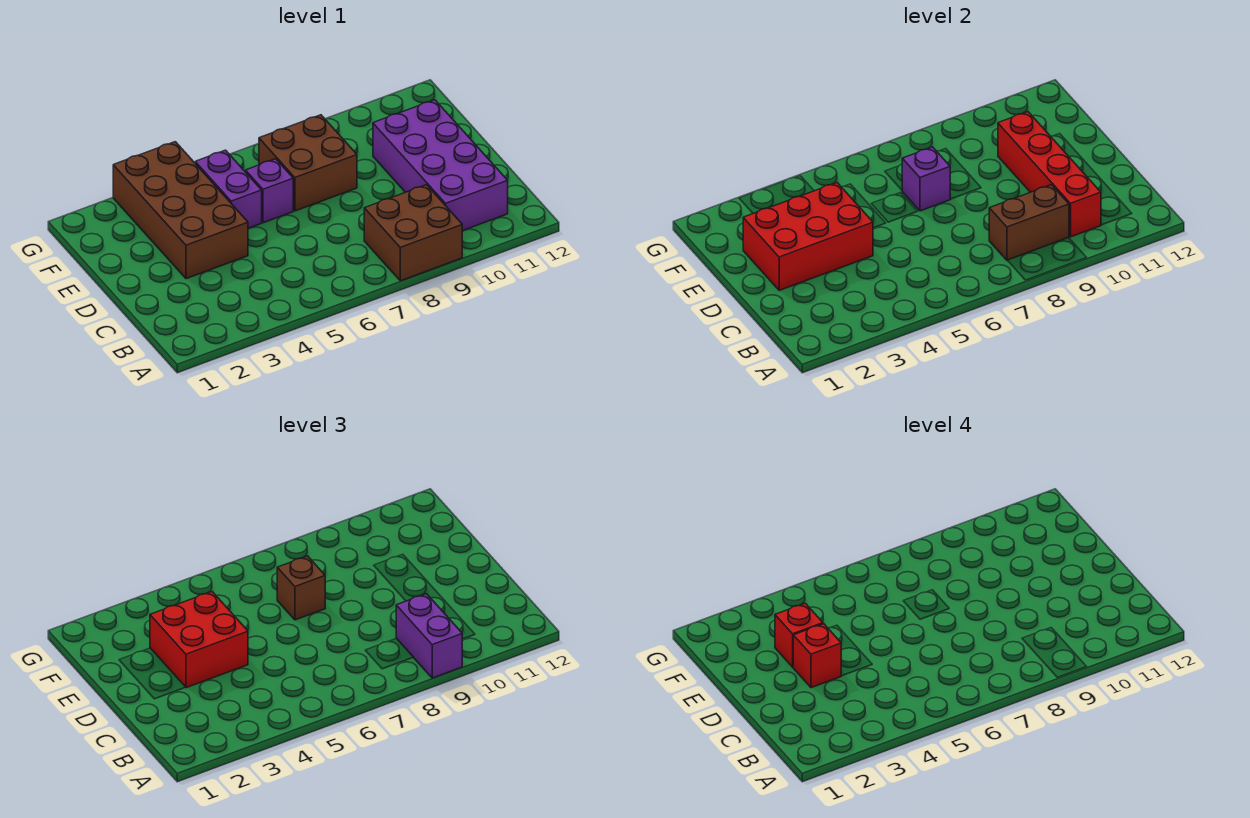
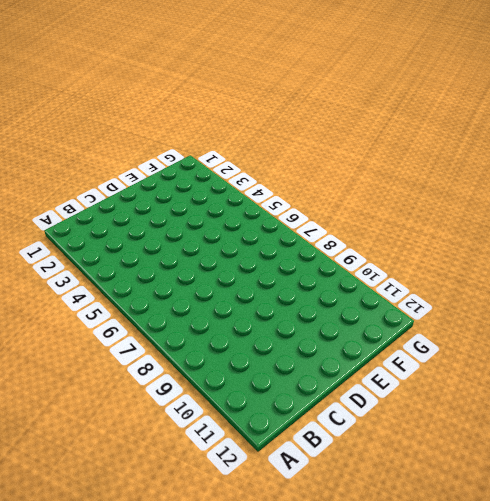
none -> brown brick A8:B9 level 1
none -> purple brick B10:E11 level 1
none -> brown brick D3:G4 level 1

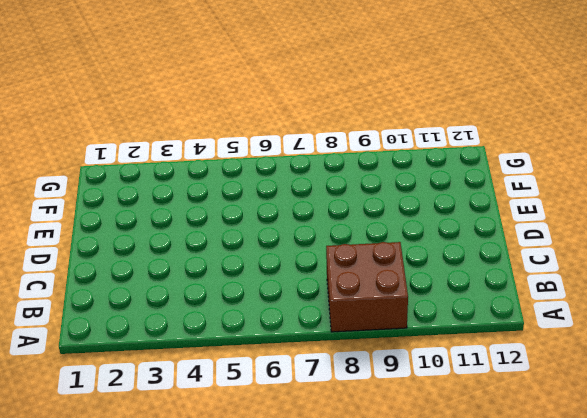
none -> purple brick B10:E11 level 1
none -> brown brick D3:G4 level 1
none -> purple brick E5:F5 level 1

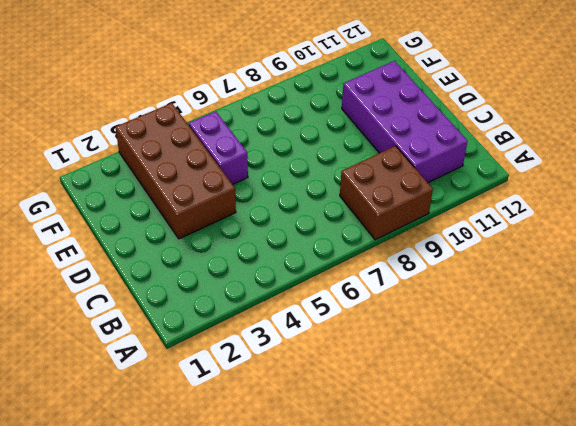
none -> purple brick E6 level 1
none -> brown brick E7:F8 level 1
none -> brown brick B8:B9 level 2

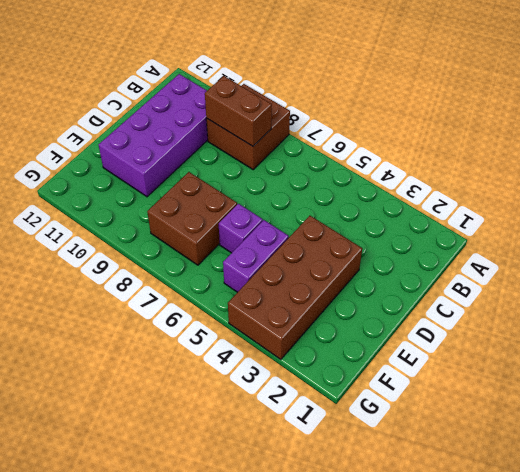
none -> red brick B10:E10 level 2
none -> red brick D2:E4 level 2
none -> purple brick E7 level 2

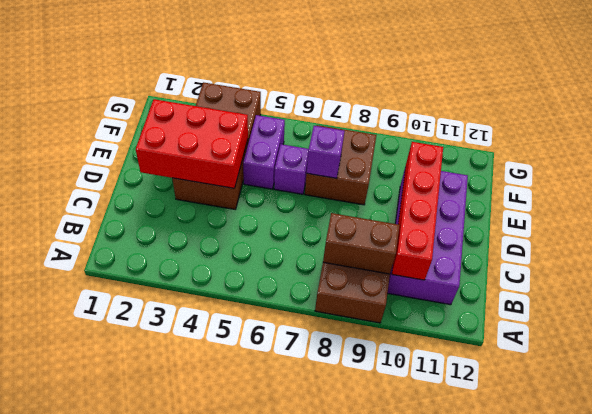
none -> purple brick A9:B9 level 3
none -> red brick D3:E4 level 3
none -> brown brick E7 level 3

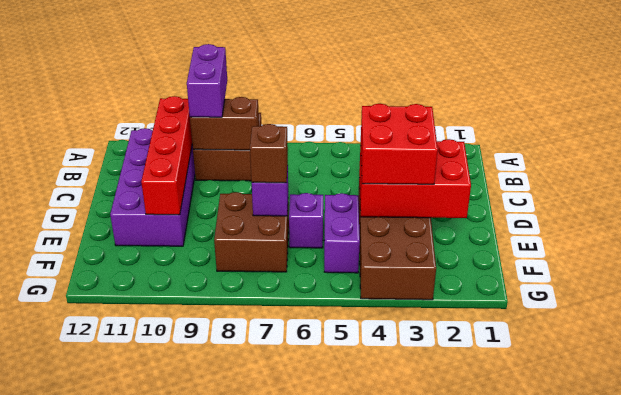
none -> red brick D3 level 4
none -> red brick E3 level 4

